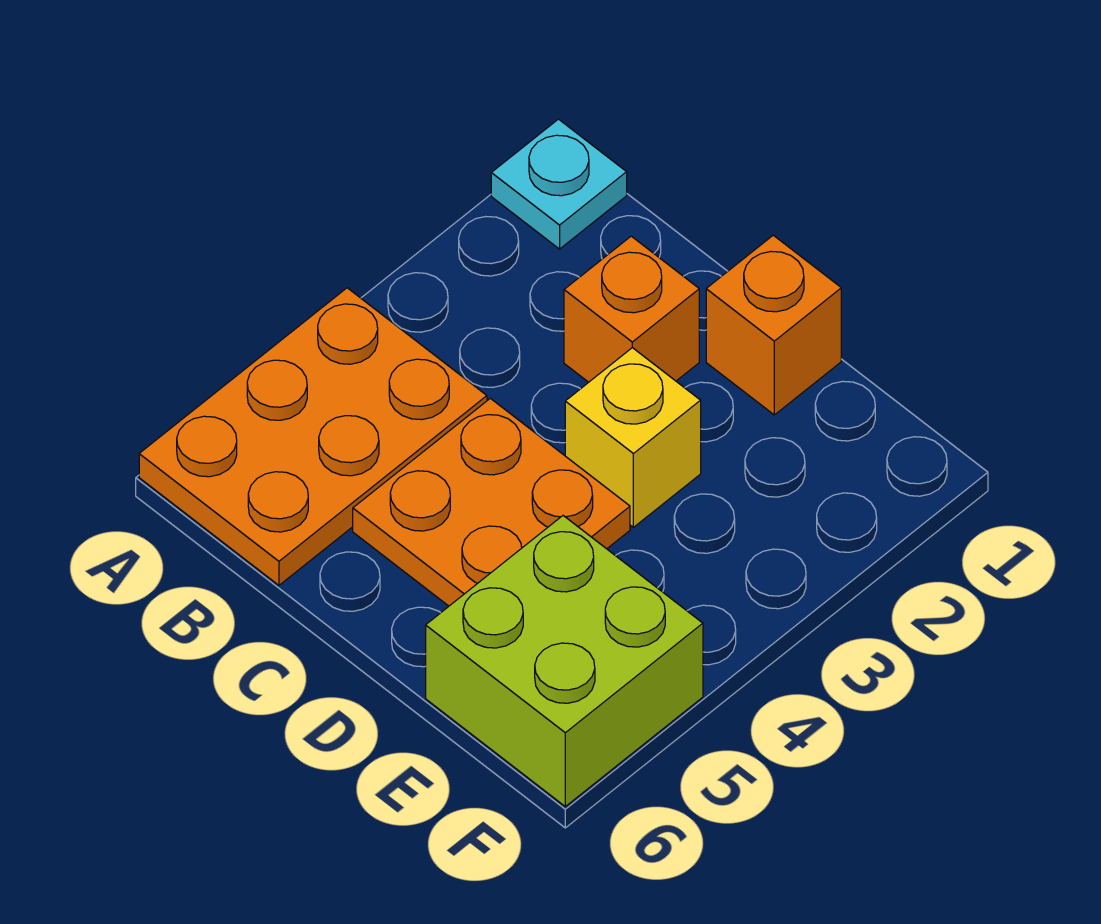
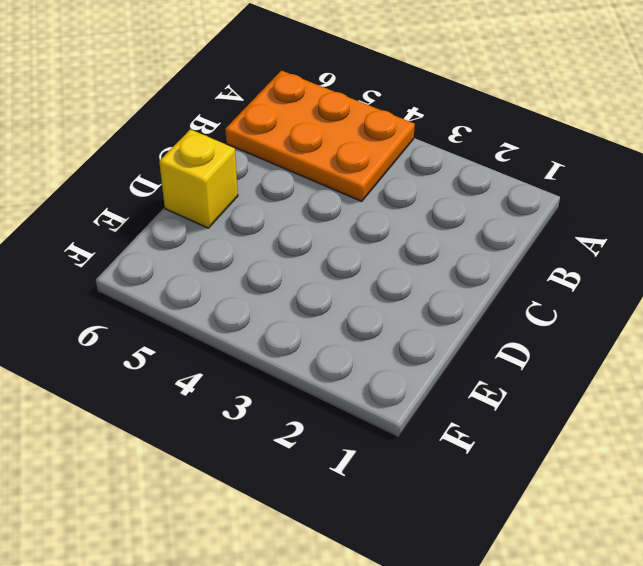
yellow brick D6 level 1 -> yellow brick D3 level 1
none -> cyan plate A1 level 1
none -> orange brick C2 level 1

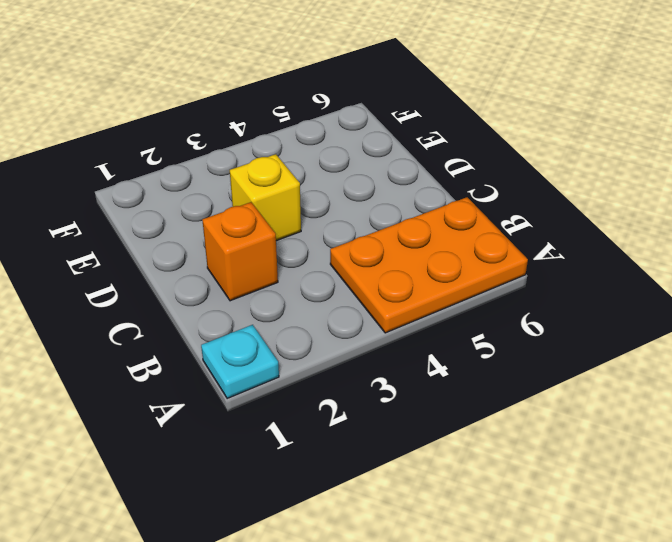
none -> orange plate C4:D5 level 1
none -> orange brick D1 level 1

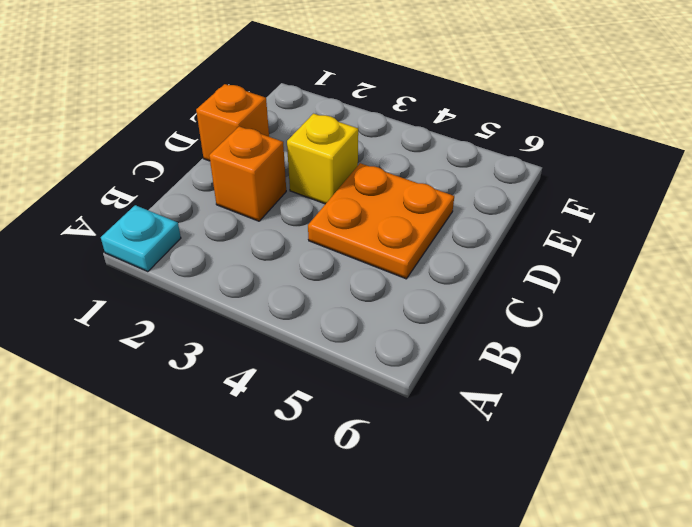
none -> orange plate A4:B6 level 1
none -> lime brick E5:F6 level 1

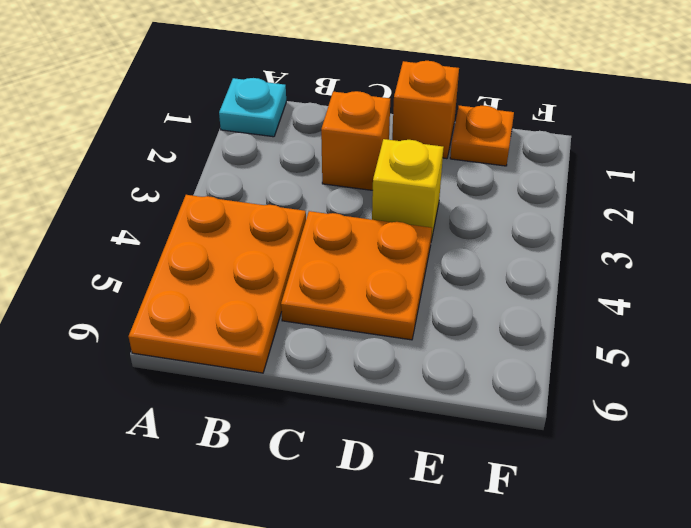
orange plate E1 level 1 -> none
none -> lime brick E5:F6 level 1

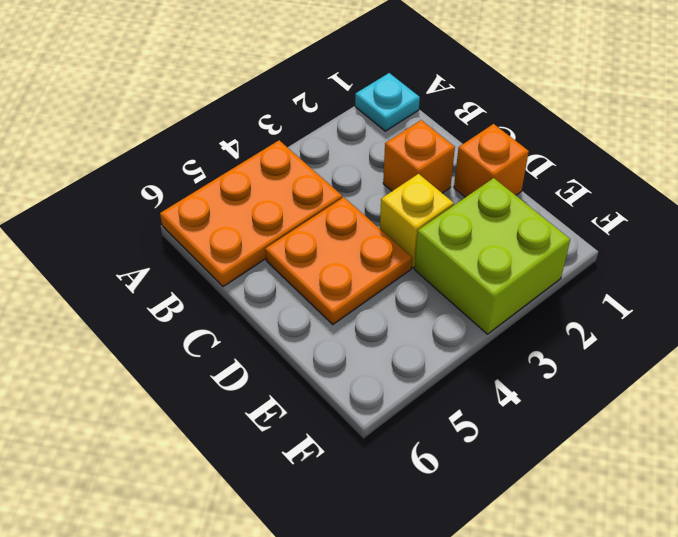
lime brick E2:F3 level 1 -> lime brick E5:F6 level 1

